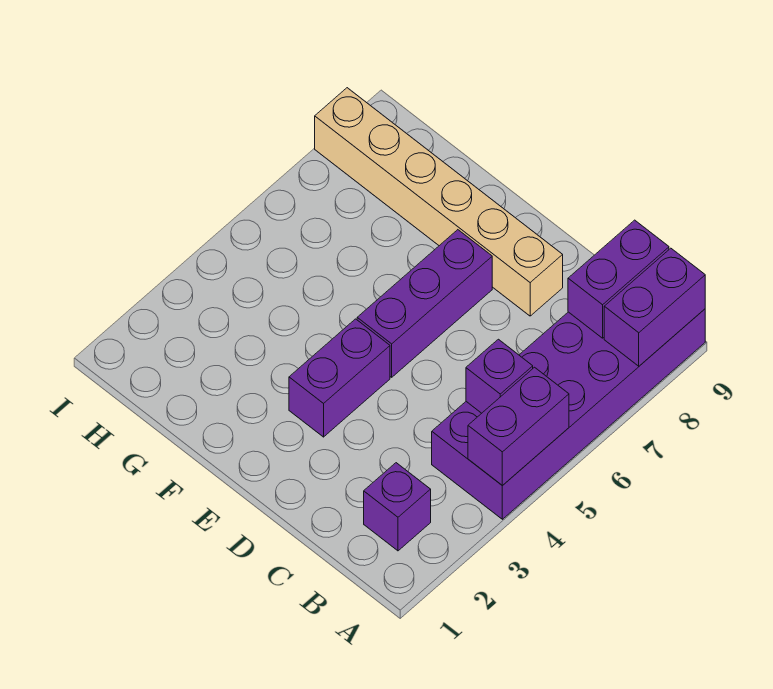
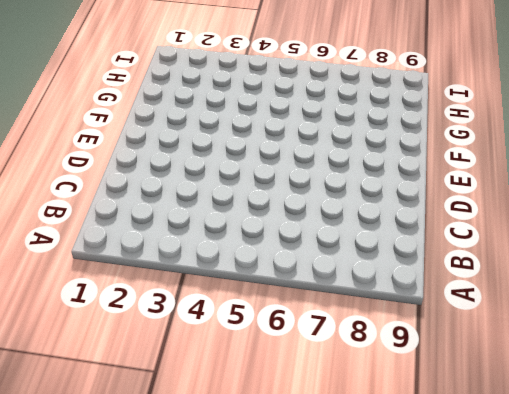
none -> purple brick A4:B9 level 1
none -> purple brick B2 level 1

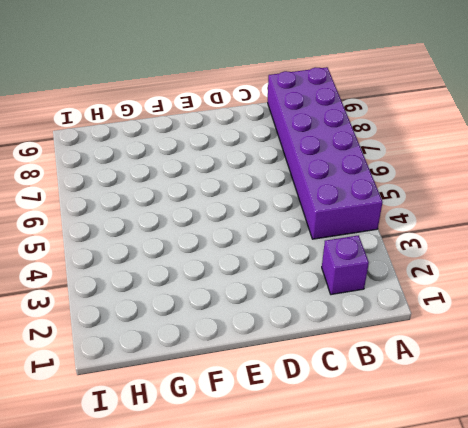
none -> tan brick D8:I8 level 1
none -> purple brick E3:E4 level 1

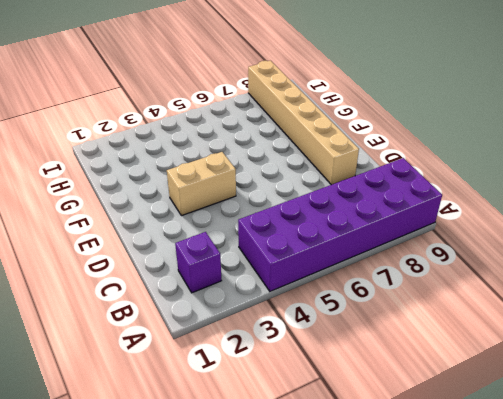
tan brick E3:E4 level 1 -> purple brick E3:E4 level 1
none -> purple brick E5:E7 level 1
none -> purple brick A4:A5 level 2

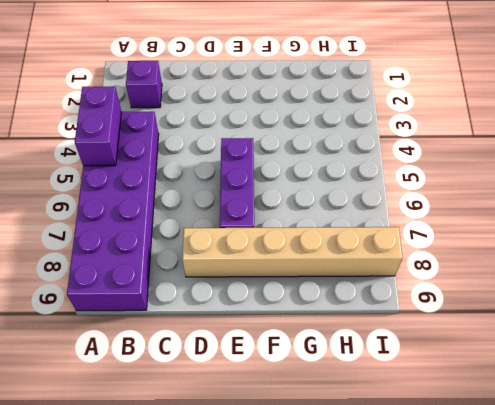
none -> purple brick E3:E4 level 1
none -> purple brick A8:A9 level 2

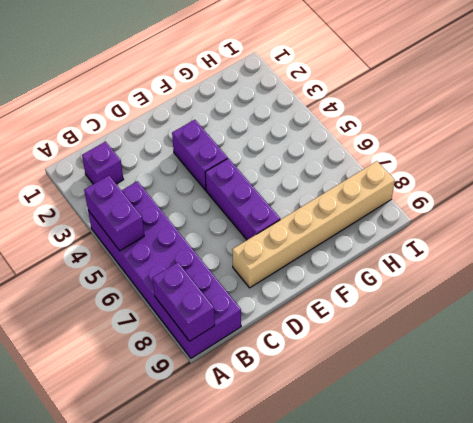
none -> purple brick B5 level 2
none -> purple brick B8:B9 level 2

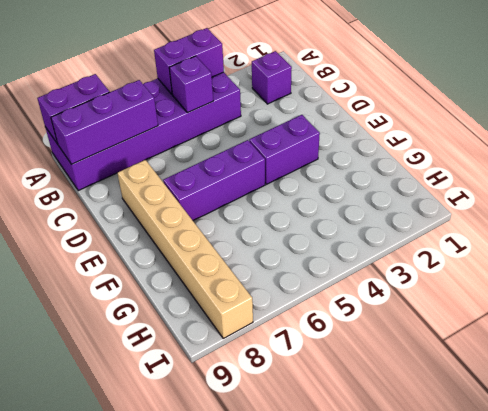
purple brick B7:B9 level 2 -> purple brick B8:B9 level 2

